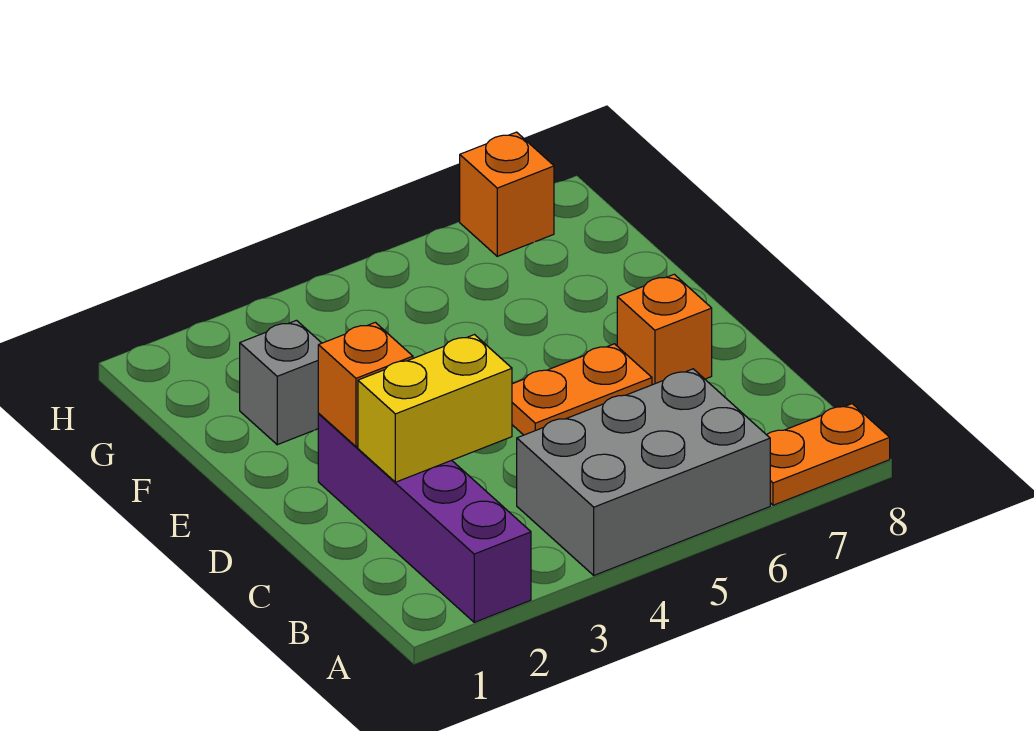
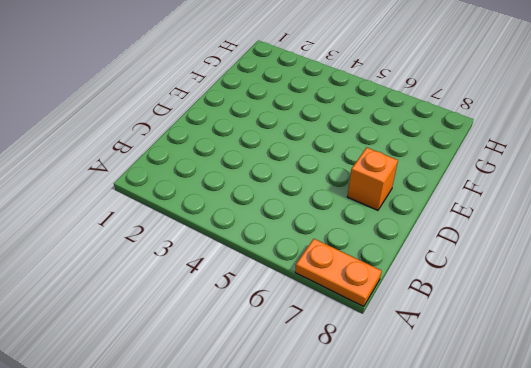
none -> purple brick A2:D2 level 1
none -> grey brick A4:B6 level 1

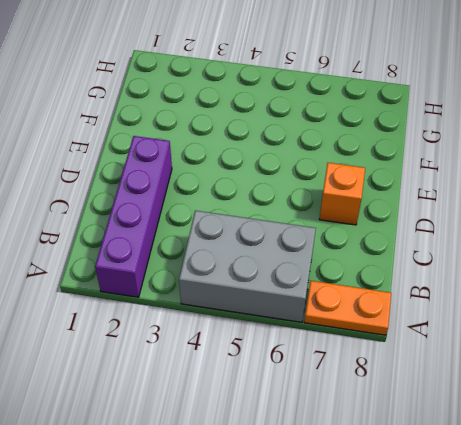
none -> orange plate D5:D6 level 1
none -> grey brick F2 level 1

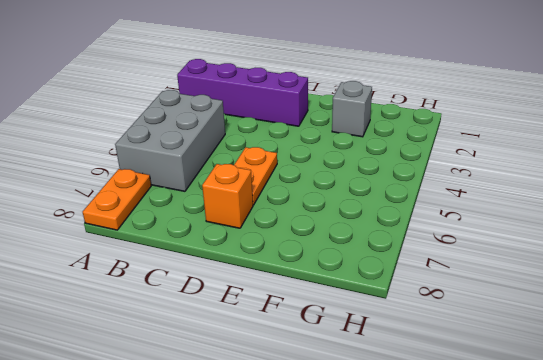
none -> orange brick H7 level 1
none -> yellow brick C2:C3 level 2

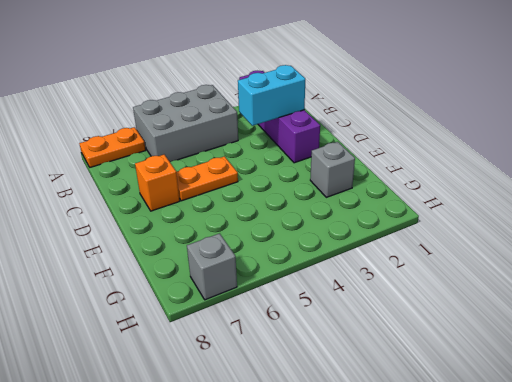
cyan brick C2:C3 level 2 -> yellow brick C2:C3 level 2
grey brick H7 level 1 -> orange brick H7 level 1
none -> orange brick D2 level 2

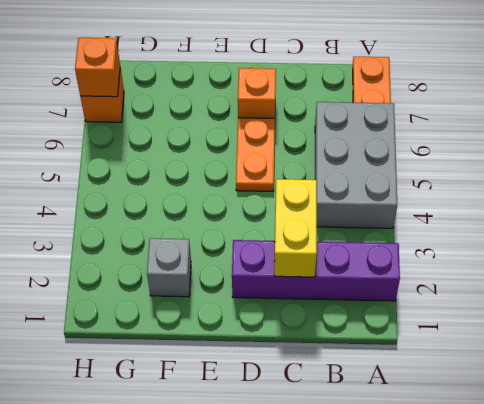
orange brick H7 level 2 -> orange brick D2 level 2

